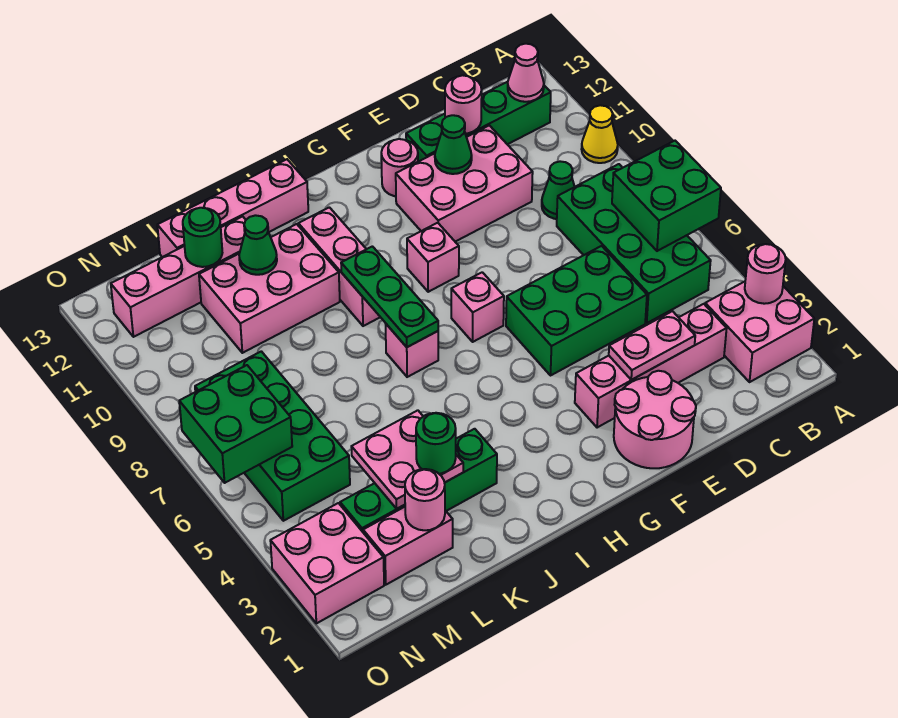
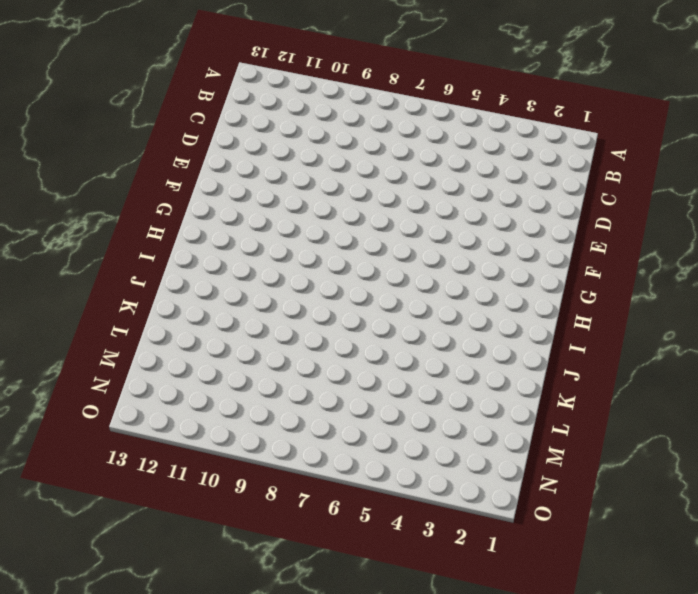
none -> pink brick A2:B3 level 1
none -> yellow cone A10 level 1
none -> green brick B5:C8 level 1
none -> green brick B12:E12 level 1

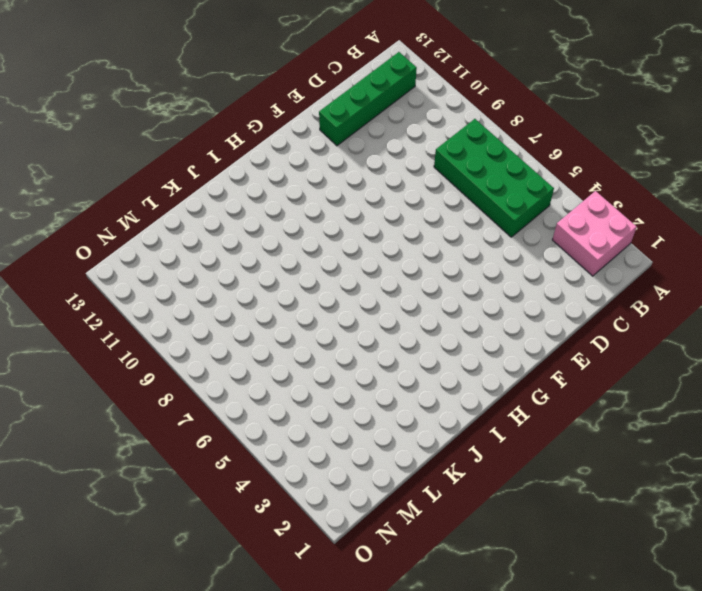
none -> yellow cone A10 level 1
none -> pink brick C3:F3 level 1
none -> green cone C9 level 1
none -> green brick D5:F6 level 1

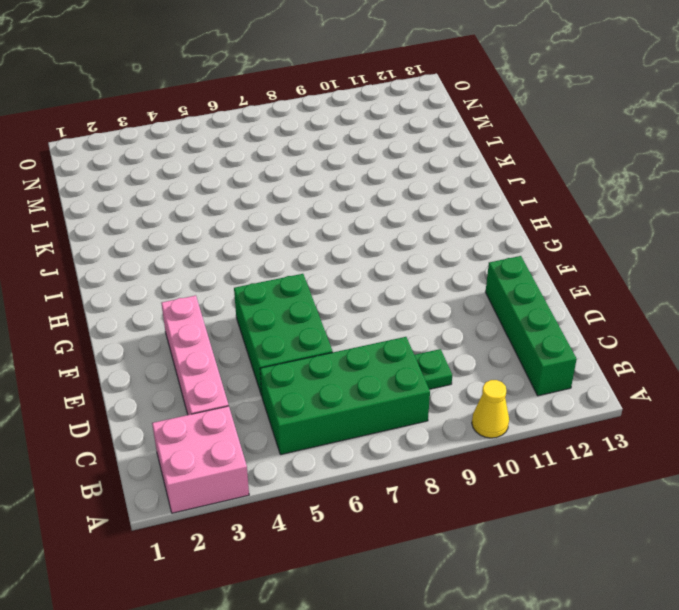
green plate C9 level 1 -> green cone C9 level 1
none -> pink brick D10:F11 level 1
none -> pink round brick E1:F2 level 1
none -> pink round brick F12 level 1
none -> pink brick G7 level 1

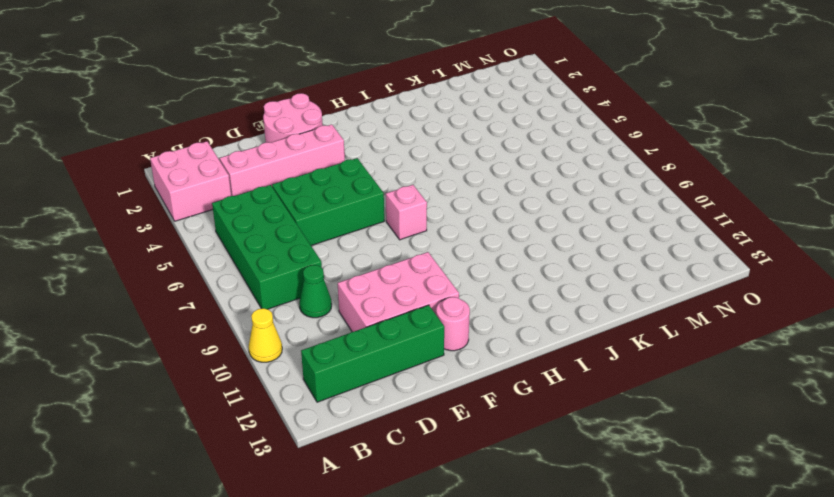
none -> pink brick G9 level 1
none -> pink brick I7 level 1
none -> pink brick I9:I11 level 1
none -> pink brick I13:L13 level 1

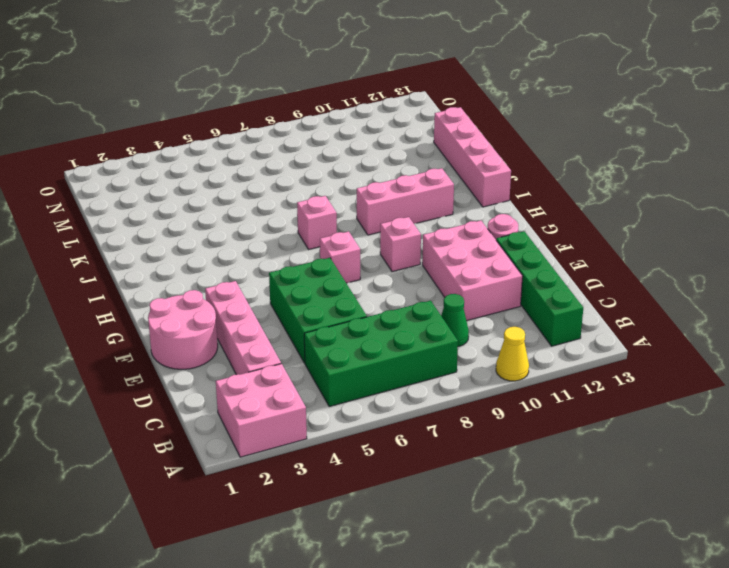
none -> green brick J3:M3 level 1
none -> pink brick J10:L11 level 1
none -> pink brick K12:N12 level 1
none -> pink brick L2:M2 level 1

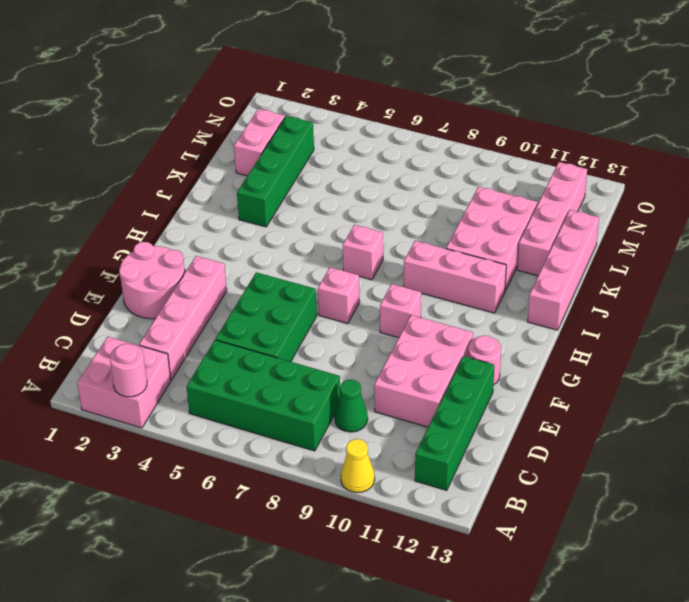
none -> green brick M5:N8 level 1
none -> pink brick N2:O3 level 1
none -> green brick A6:B7 level 2
none -> pink cone B12 level 2

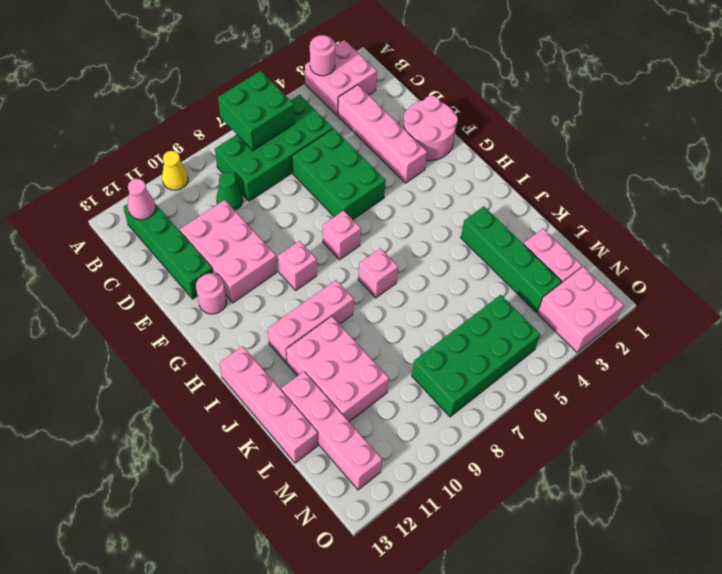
none -> pink plate D3:E3 level 2
none -> pink round brick D12 level 2
none -> green cone E11 level 2
none -> green plate I7:I9 level 2

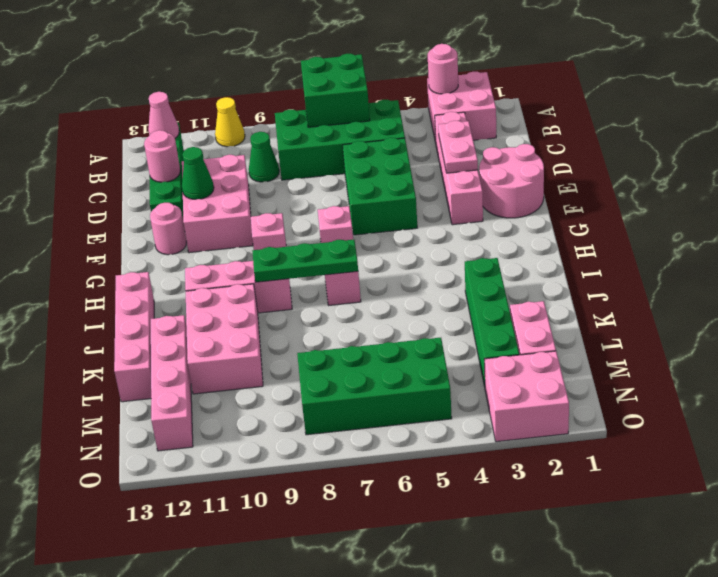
none -> pink plate K3:L4 level 2
none -> green cone K11 level 2
none -> pink round brick L2 level 2
none -> green round brick L12 level 2

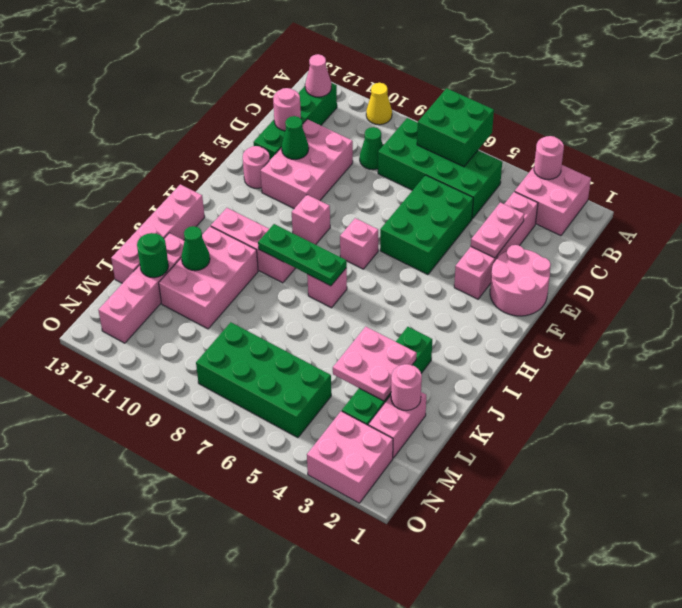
none -> green brick N6:O7 level 2
none -> green round brick K3 level 3

